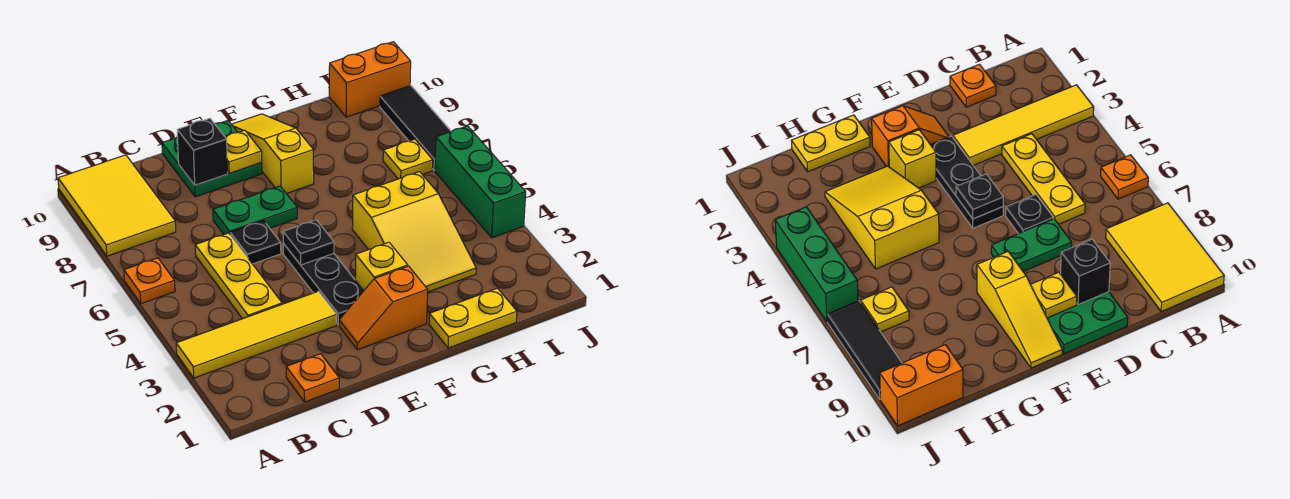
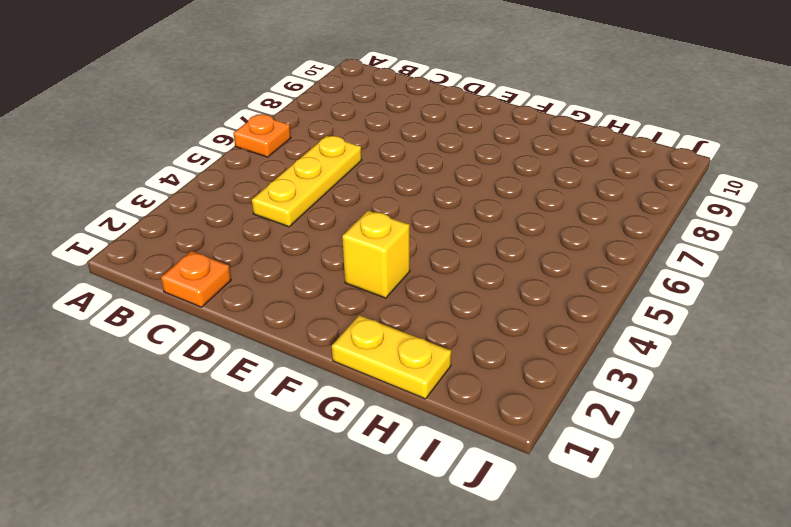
none -> yellow tile A3:D3 level 1
none -> yellow tile A8:B10 level 1
none -> black plate D6 level 1

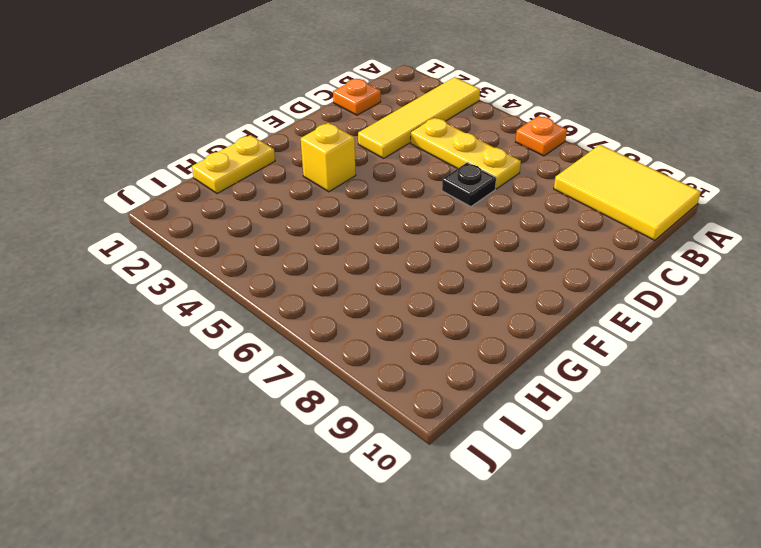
none -> green plate D7:E7 level 1
none -> green plate D9:E10 level 1
none -> orange slope E2:F2 level 1 top F

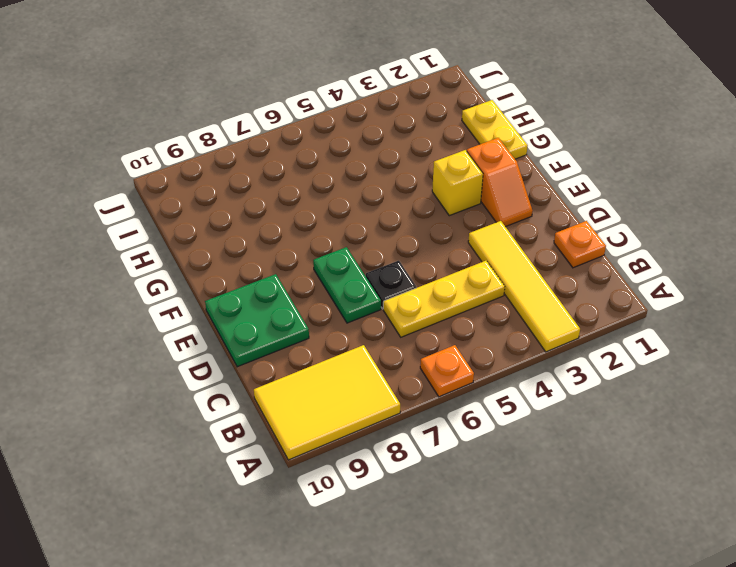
none -> black plate E3:E5 level 1
none -> yellow slope F8:F10 level 1 top 8
none -> yellow slope G3:H5 level 1 top 5

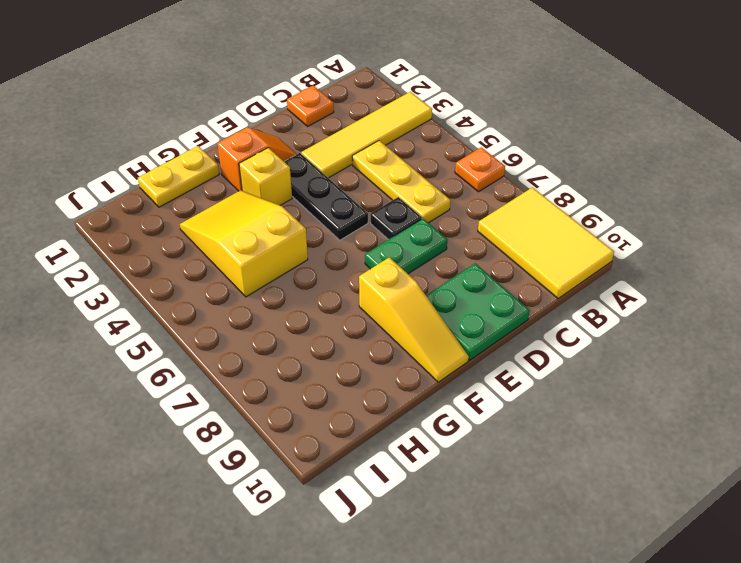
none -> yellow plate I7 level 1
none -> orange brick I10:J10 level 1
none -> green brick J4:J6 level 1

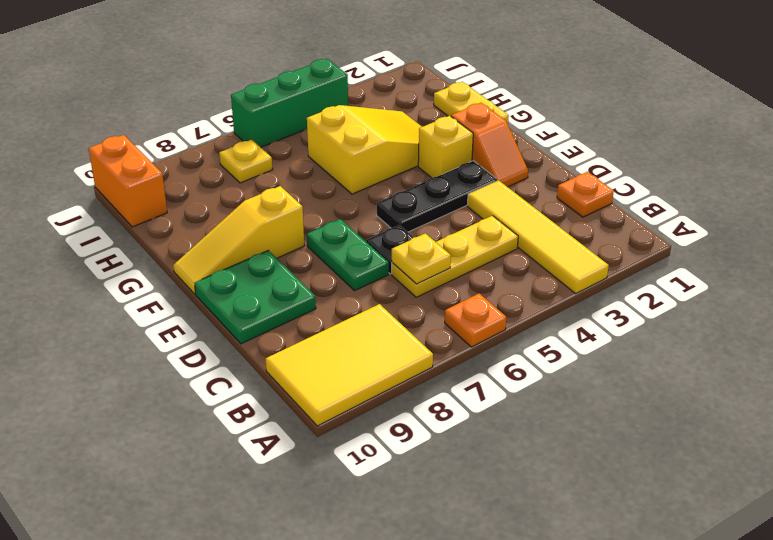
yellow plate C6 level 2 -> yellow plate E9 level 2
none -> black tile J7:J9 level 1
none -> black brick D9 level 2
none -> black plate E5 level 2

